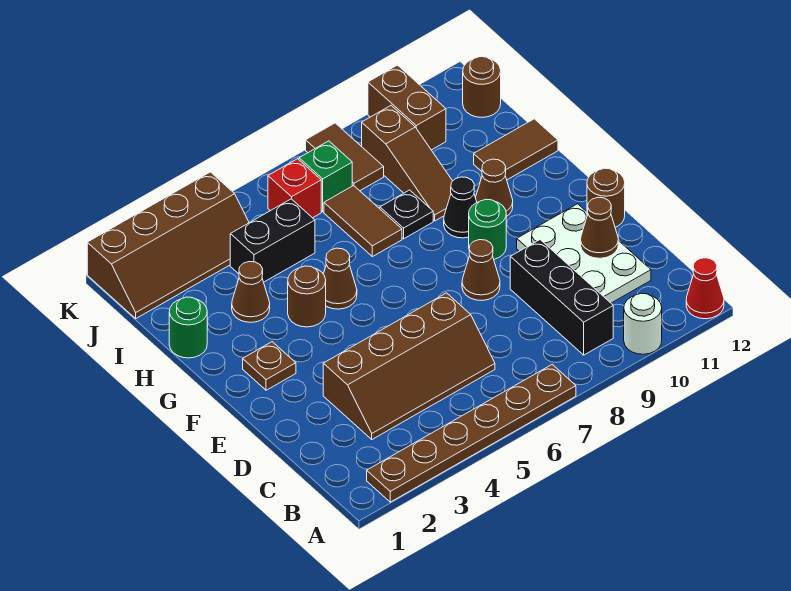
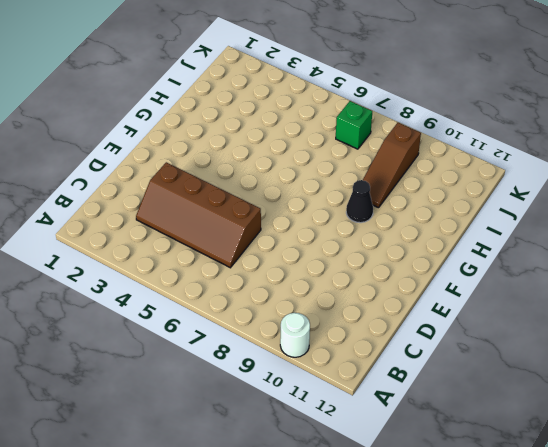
none -> brown plate A2:A7 level 1
none -> red cone A12 level 1
none -> black brick B9:D9 level 1

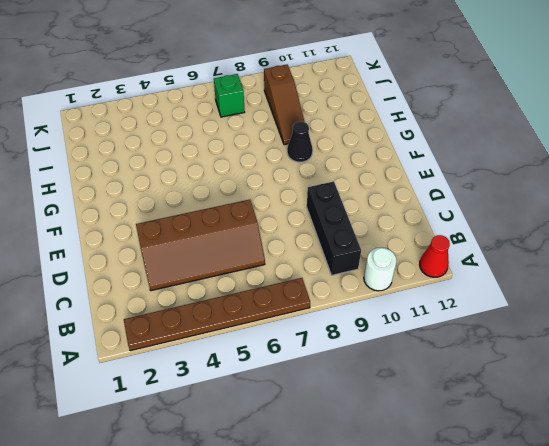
none -> white plate C10:E11 level 1
none -> brown cone E8 level 1
none -> brown round brick E12 level 1

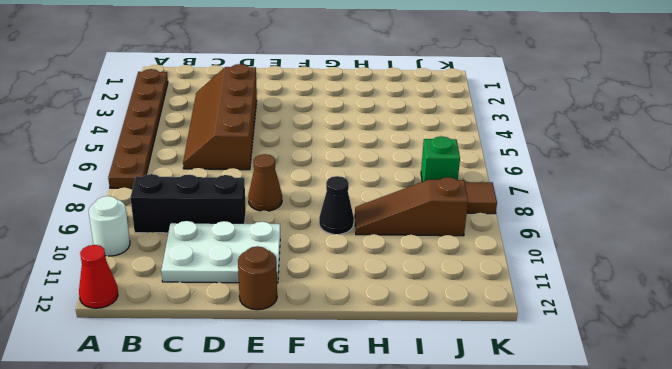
none -> brown plate F2 level 1
none -> green round brick F9 level 1
none -> brown round brick G4 level 1

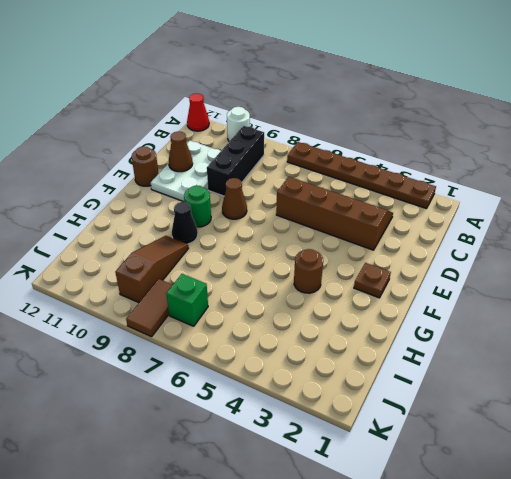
none -> brown cone G5 level 1
none -> brown cone G10 level 1
none -> green round brick H1 level 1

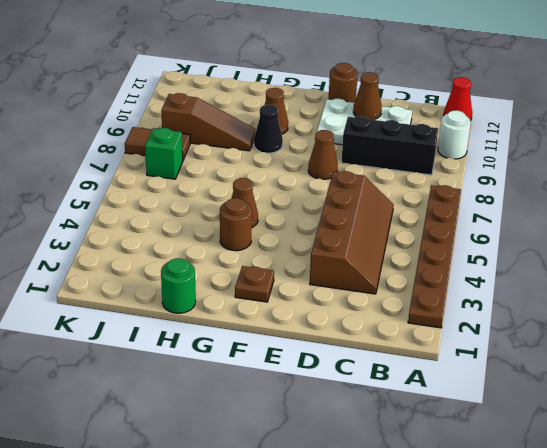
none -> green round brick F9 level 1
none -> brown cone H3 level 1
none -> brown tile H7:I7 level 1

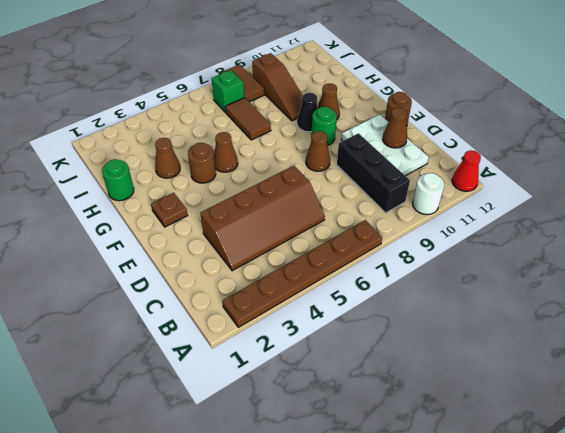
none -> black plate H8 level 1
none -> brown tile H11:H12 level 1
none -> black brick I4:I5 level 1

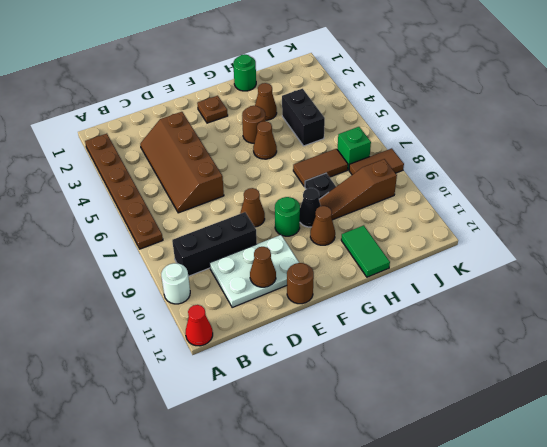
green tile H11:H12 level 1 -> brown tile H11:H12 level 1
none -> brown slope J1:K4 level 1 top K
none -> red brick J6 level 1
none -> brown brick J10:K10 level 1

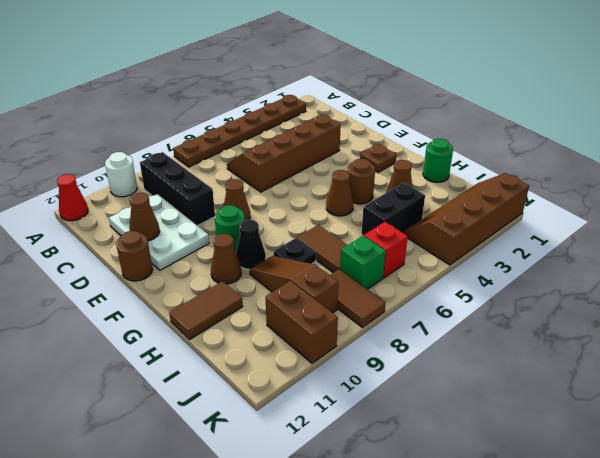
none -> brown round brick J12 level 1

